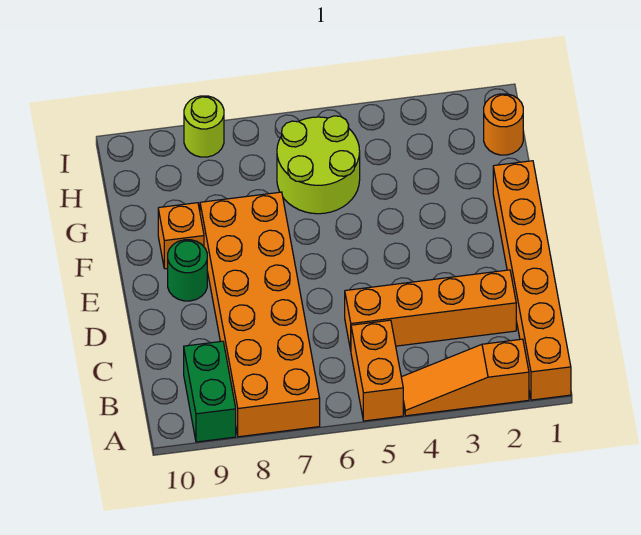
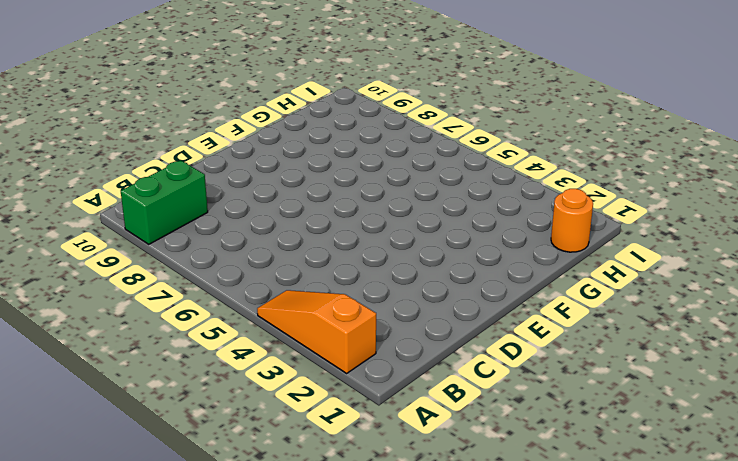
none -> orange brick A1:F1 level 1
none -> orange brick A5:B5 level 1

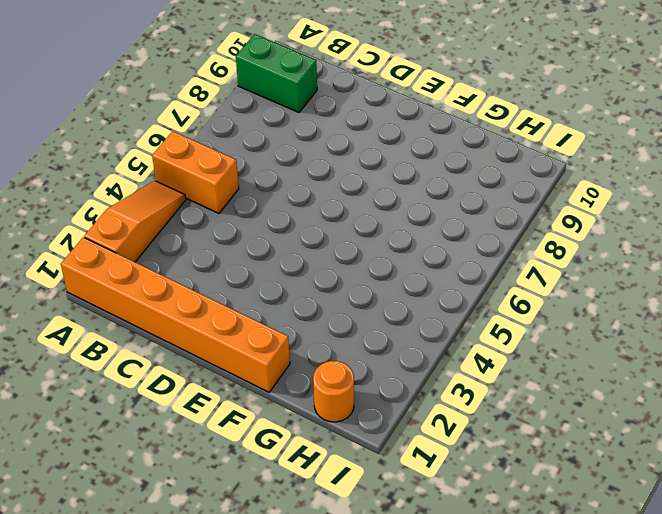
none -> orange brick A7:F8 level 1
none -> orange brick C2:C5 level 1

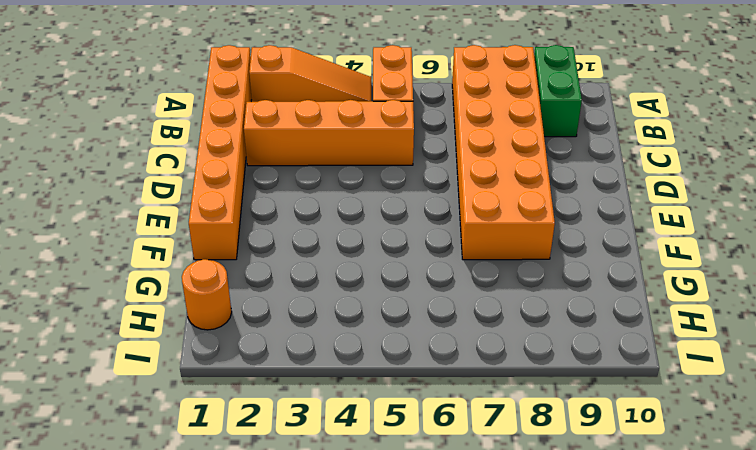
none -> green round brick E9 level 1
none -> orange brick F9 level 1

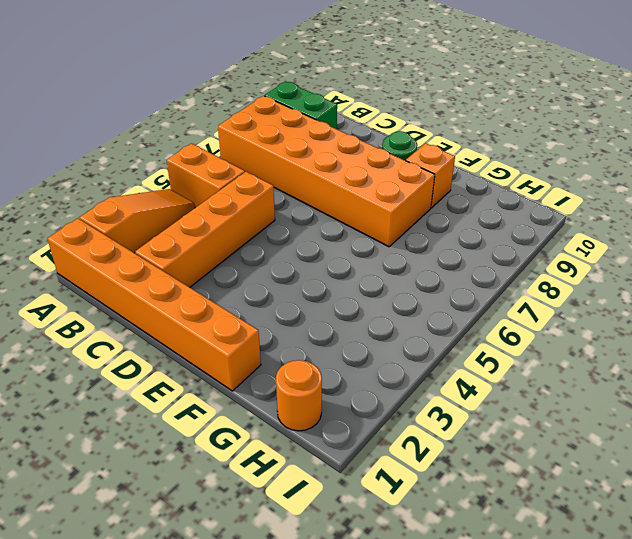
none -> lime round brick G5:H6 level 1
none -> lime round brick I8 level 1

